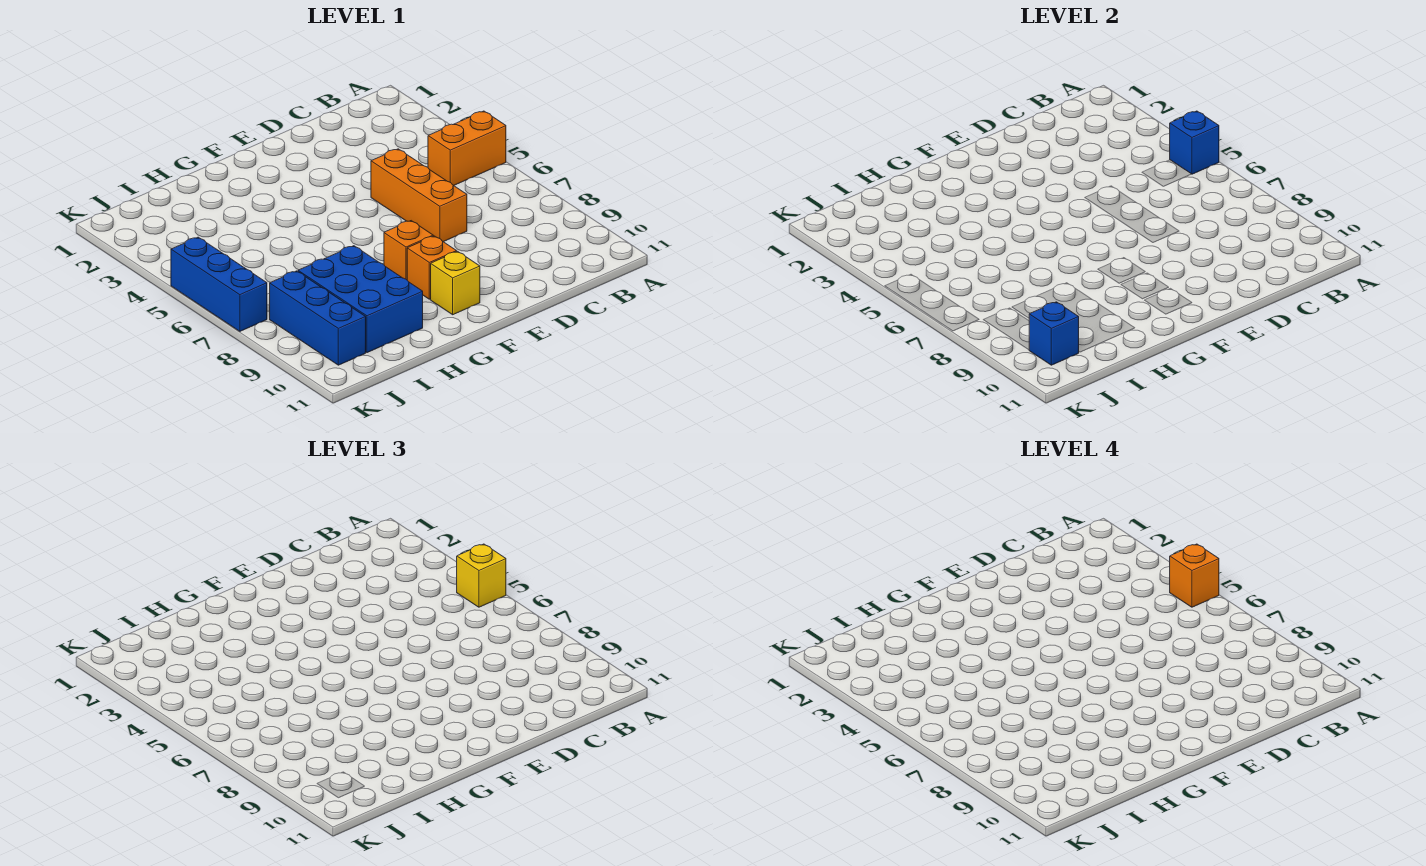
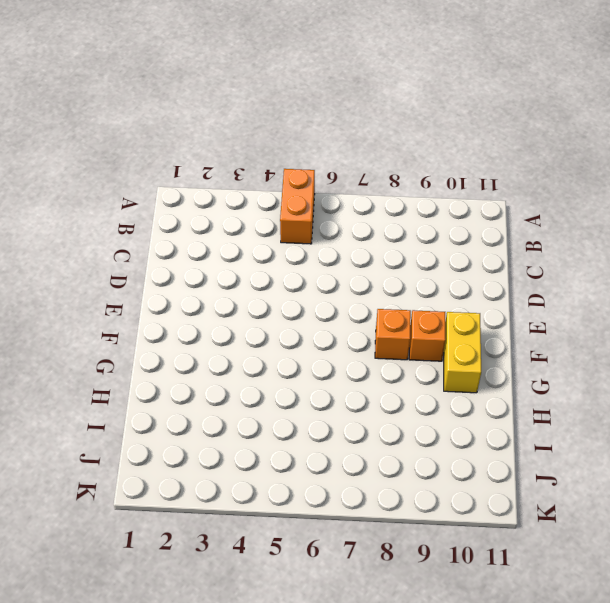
yellow brick F10:G10 level 1 -> yellow brick F10 level 1
none -> orange brick D5:D7 level 1
none -> blue brick H8:I10 level 1
none -> blue brick J8:J10 level 1

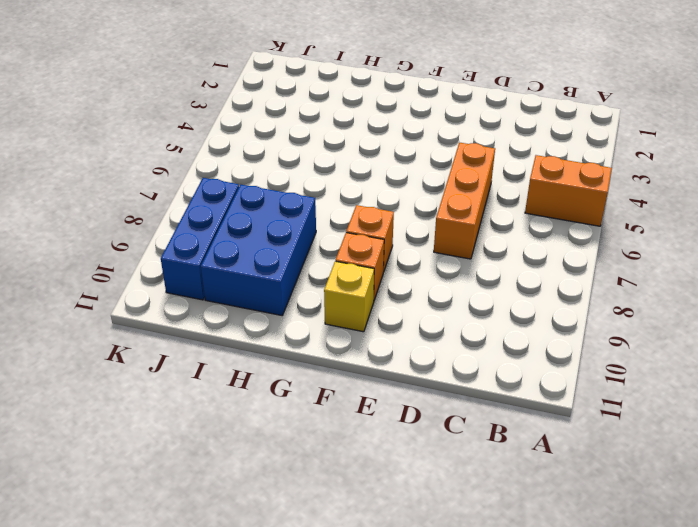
none -> blue brick K5:K7 level 1
none -> blue brick A5 level 2
none -> blue brick J10 level 2

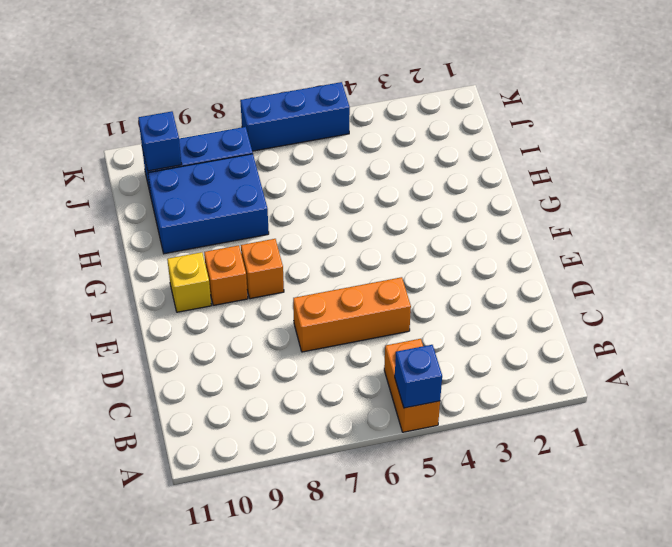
none -> yellow brick A5 level 3
none -> orange brick A5 level 4

